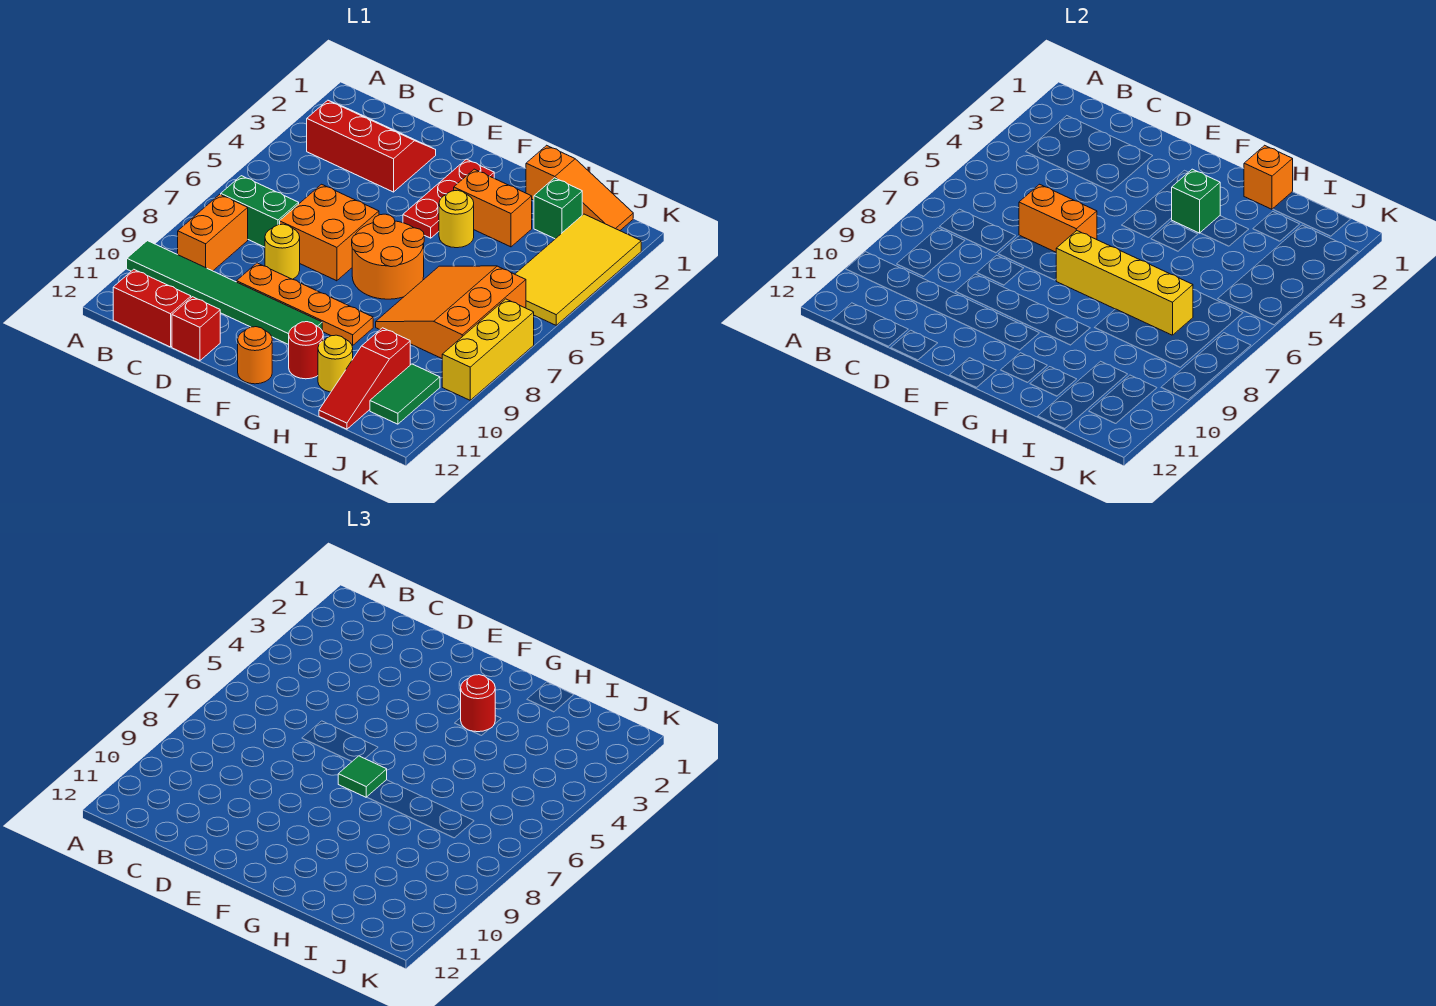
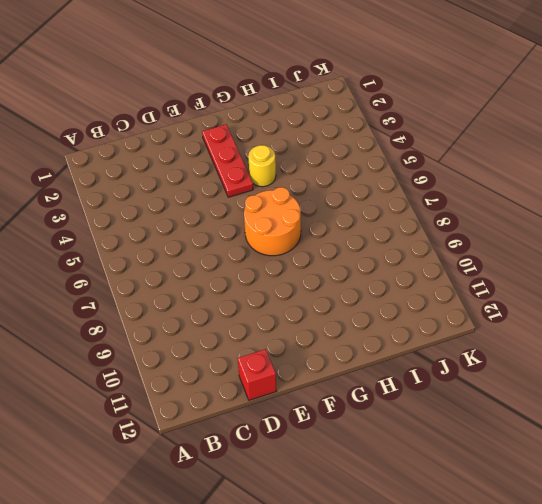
none -> green tile A10:F10 level 1
none -> red slope B2:D3 level 1 top 3
none -> green brick B7:C7 level 1

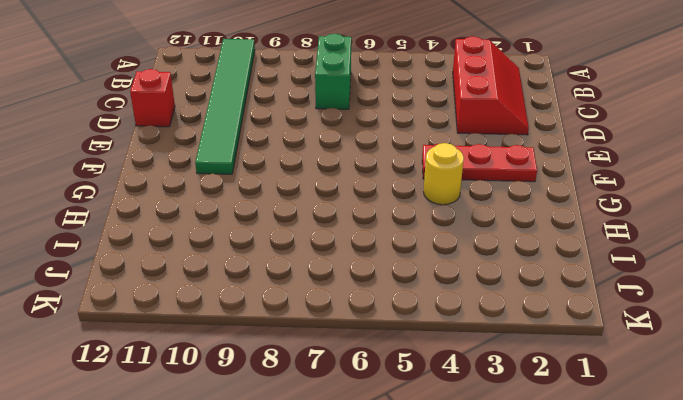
none -> orange brick B8:B9 level 1
none -> red brick B12:C12 level 1
none -> orange brick D6:E7 level 1

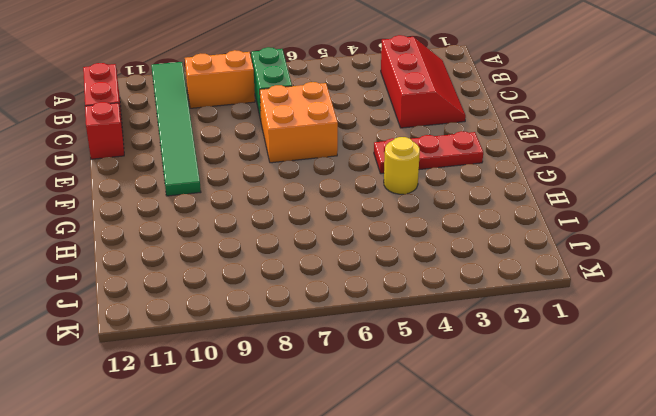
none -> yellow round brick D8 level 1
none -> orange plate D9:G9 level 1
none -> orange round brick F6:G7 level 1

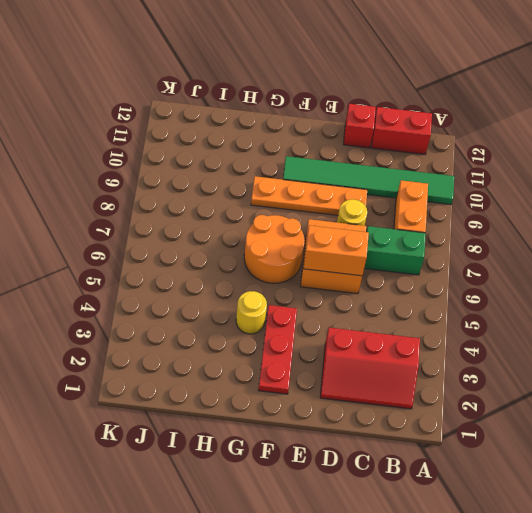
none -> orange round brick F12 level 1
none -> orange brick G3:H3 level 1
none -> red round brick G11 level 1

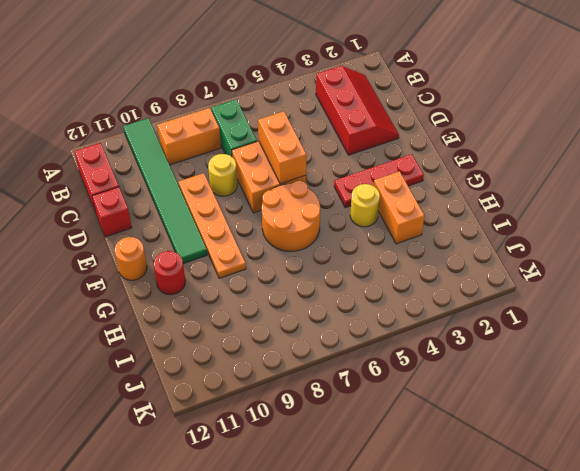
none -> orange slope H1:J1 level 1 top H
none -> orange slope H6:J8 level 1 top J
none -> yellow round brick H11 level 1

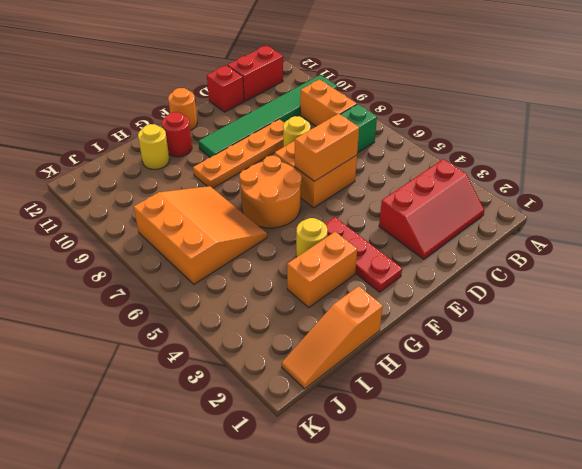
none -> green brick I2 level 1
none -> red slope I10:I12 level 1 top 10
none -> yellow tile J2:K5 level 1

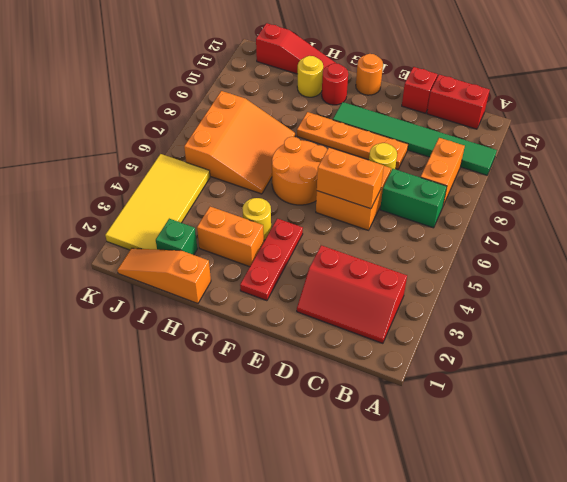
red slope H12:J12 level 1 top J -> red slope I10:I12 level 1 top 10
none -> green tile J10:J11 level 1
none -> yellow brick K7:K9 level 1
none -> yellow brick F7:I7 level 2

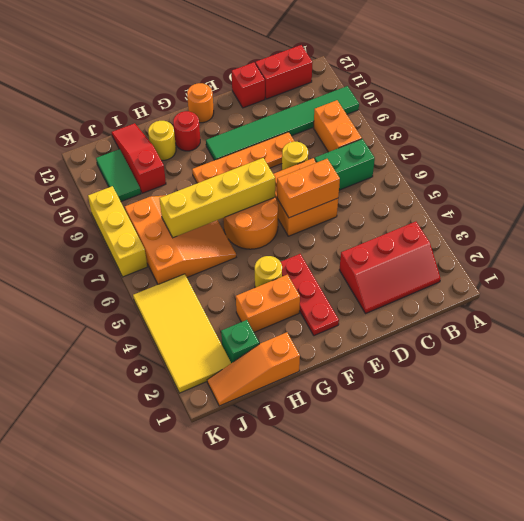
none -> green brick G3 level 2
none -> orange brick H1 level 2
none -> green tile F7 level 3

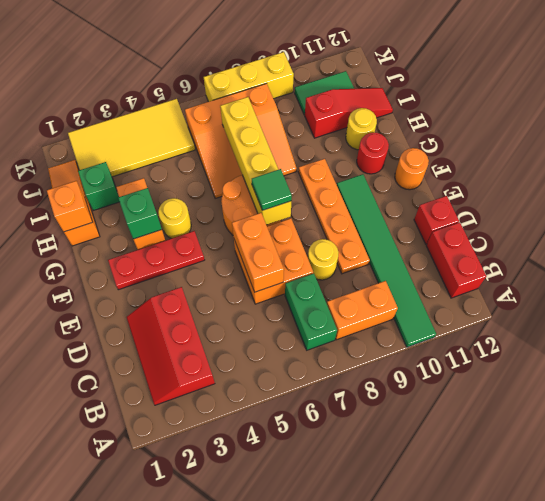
none -> red round brick G3 level 3

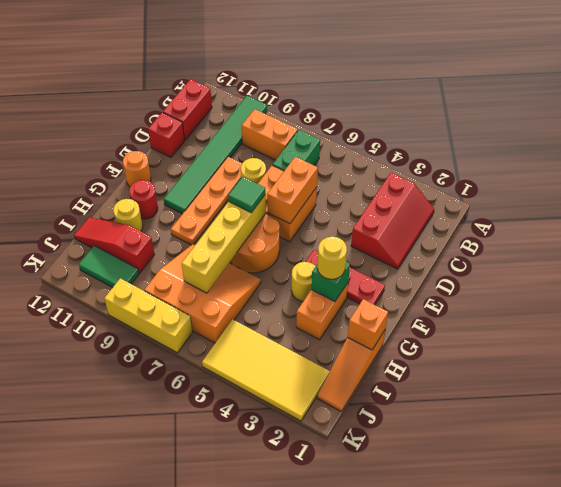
yellow round brick G3 level 3 -> red round brick G3 level 3
none -> green brick I2 level 1

